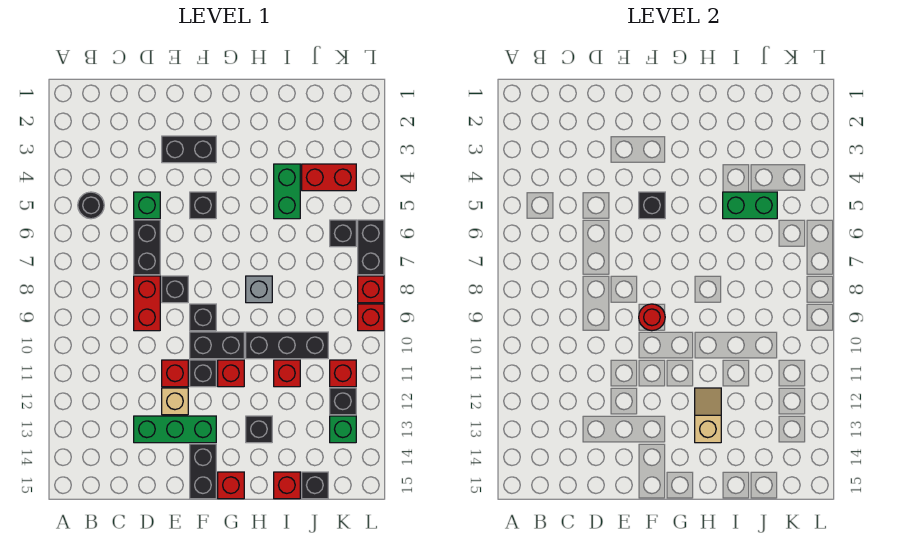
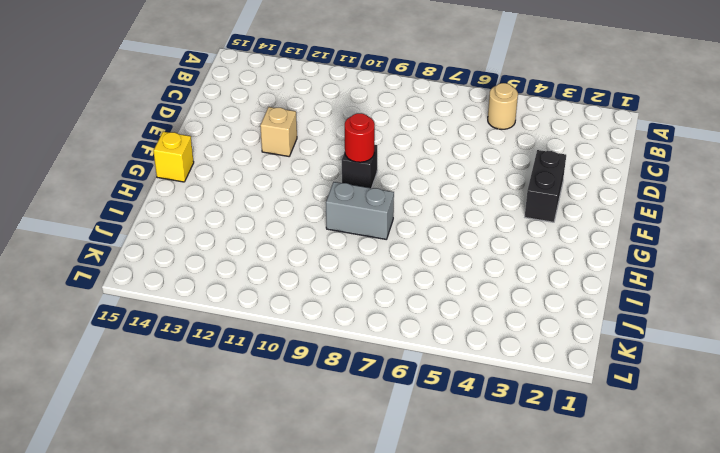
tan round brick B5 level 1 -> black round brick B5 level 1
yellow brick G15 level 1 -> red brick G15 level 1
grey brick H8:H9 level 1 -> grey brick H8 level 1
none -> green brick D5 level 1
none -> black brick D6:D7 level 1
none -> red brick D8:D9 level 1
none -> green brick D13:F13 level 1

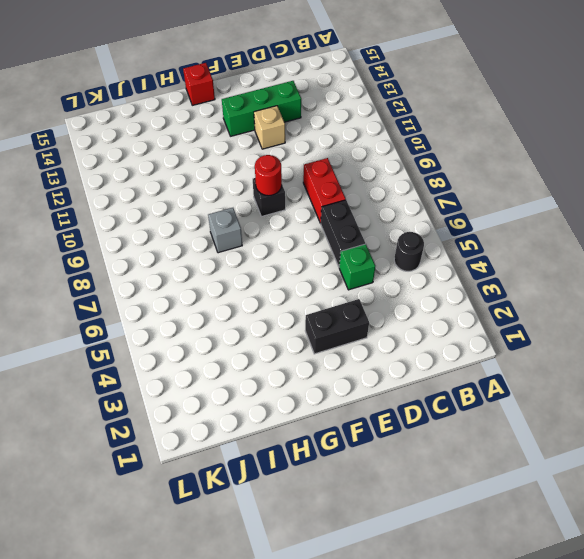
none -> black brick E8 level 1
none -> red brick E11 level 1
none -> black brick F5 level 1
none -> black brick F10:G10 level 1

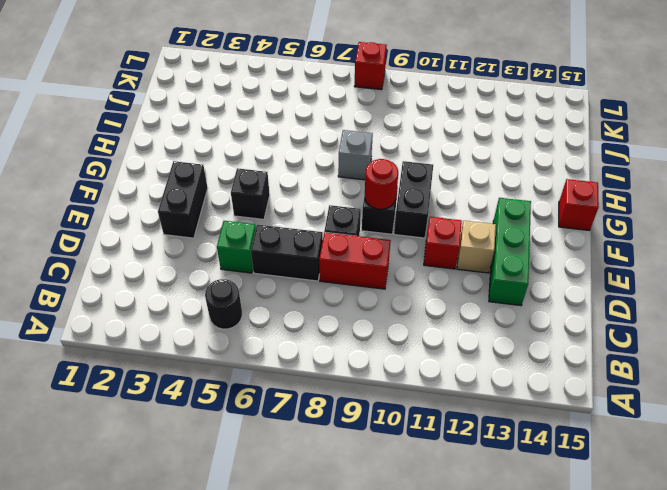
none -> black brick F11 level 1
none -> black brick F14:F15 level 1
none -> red brick G11 level 1
none -> black brick H10:J10 level 1

